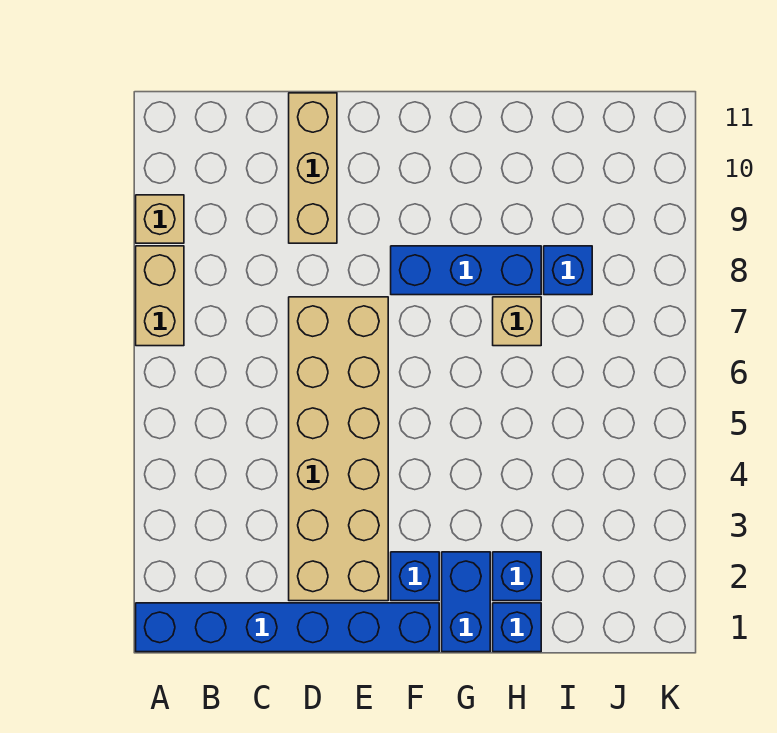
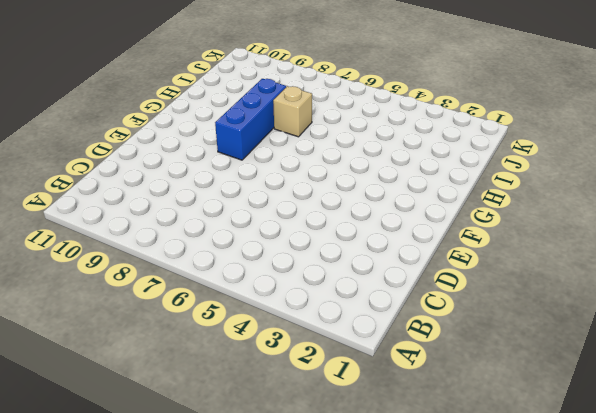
none -> blue brick A1:F1 level 1
none -> tan brick A7:A8 level 1
none -> tan brick A9 level 1

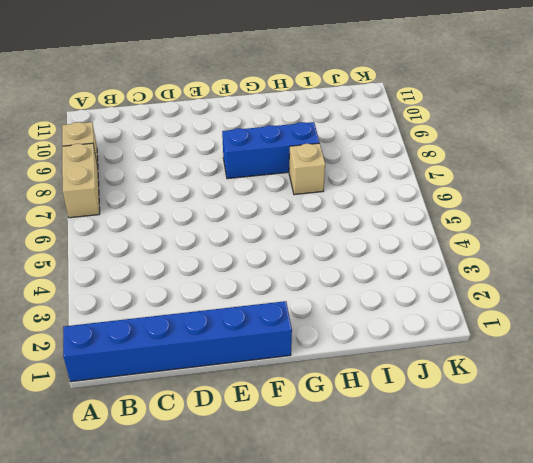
none -> tan brick D2:E7 level 1
none -> tan brick D9:D11 level 1
none -> blue brick F2 level 1

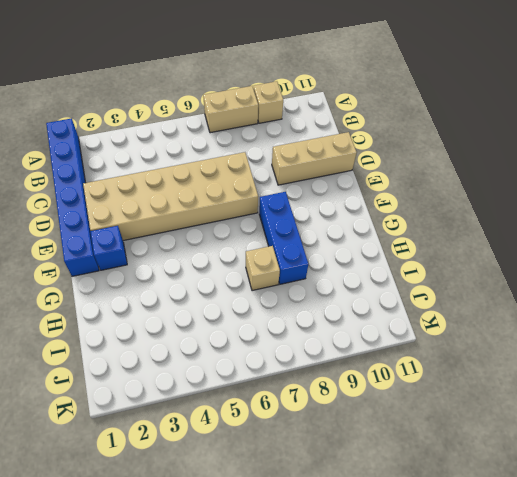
none -> blue brick G1:G2 level 1
none -> blue brick H1 level 1
none -> blue brick H2 level 1

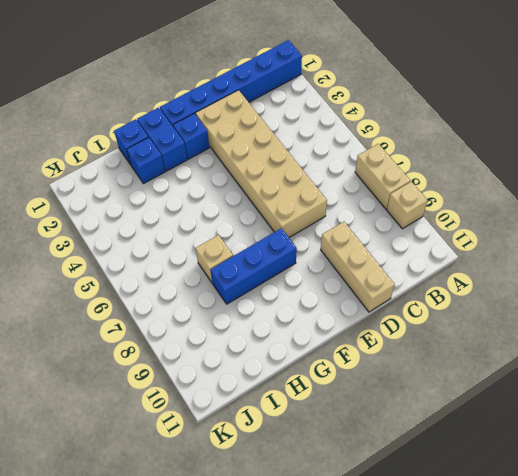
none -> blue brick I8 level 1

